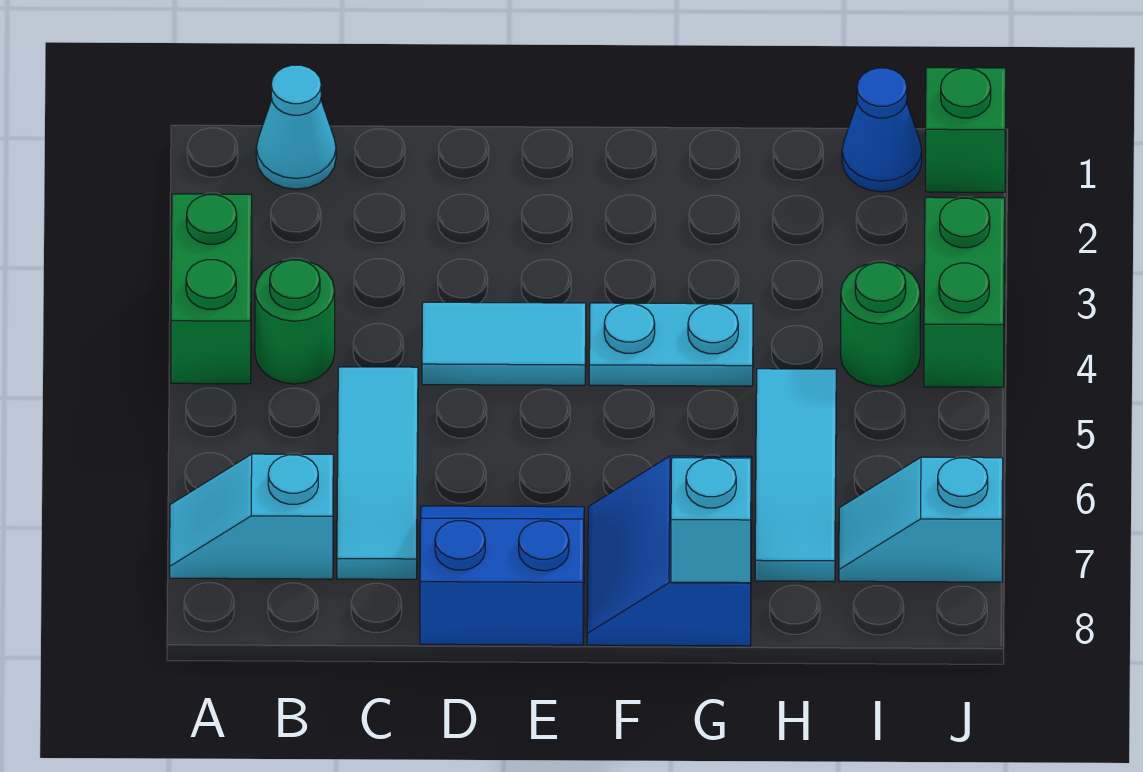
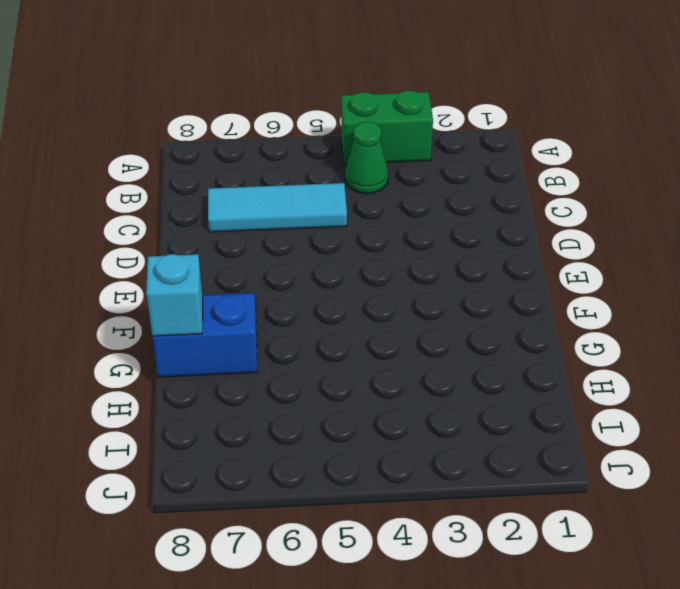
green cone B4 level 1 -> green round brick B4 level 1
none -> cyan slope A7:B7 level 1 top B
none -> cyan cone B1 level 1
none -> cyan tile D4:E4 level 1

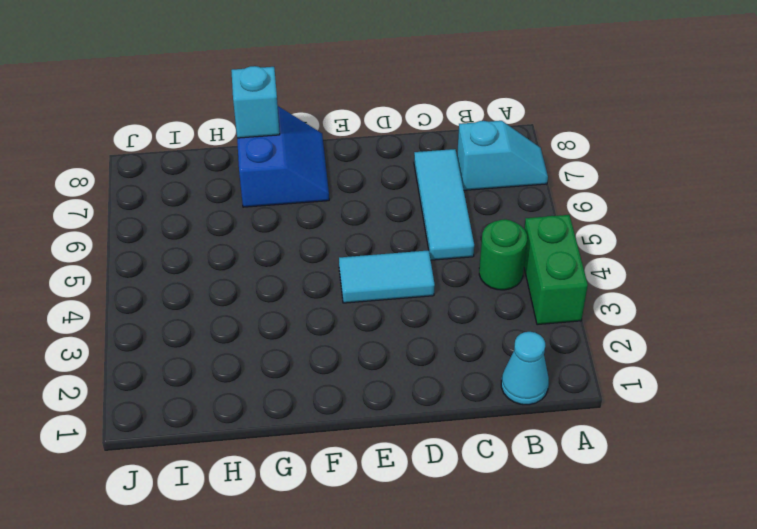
none -> blue slope D7:E8 level 1 top 8
none -> cyan plate F4:G4 level 1
none -> cyan tile H5:H7 level 1

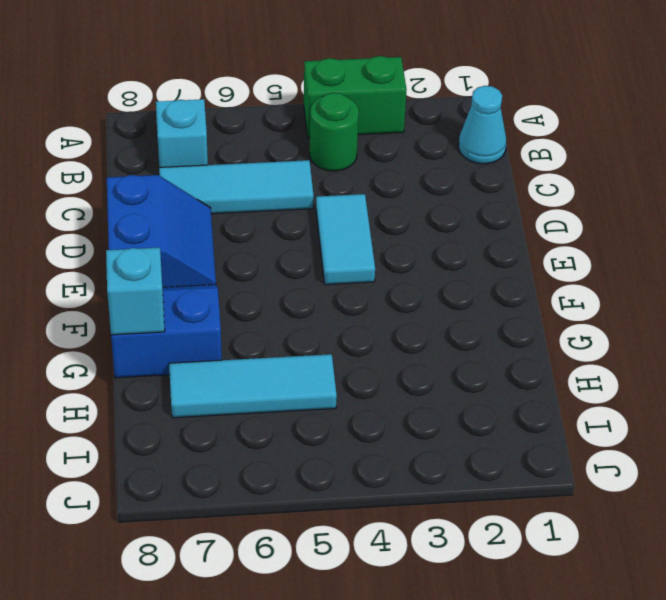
none -> cyan plate F4:G4 level 1
none -> blue cone I1 level 1
none -> green round brick I4 level 1

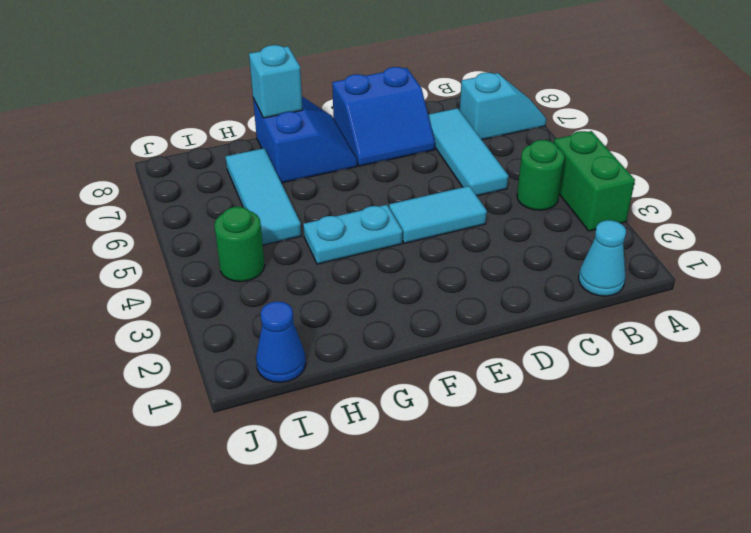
none -> cyan slope I7:J7 level 1 top J
none -> green brick J1 level 1
none -> green brick J3:J4 level 1

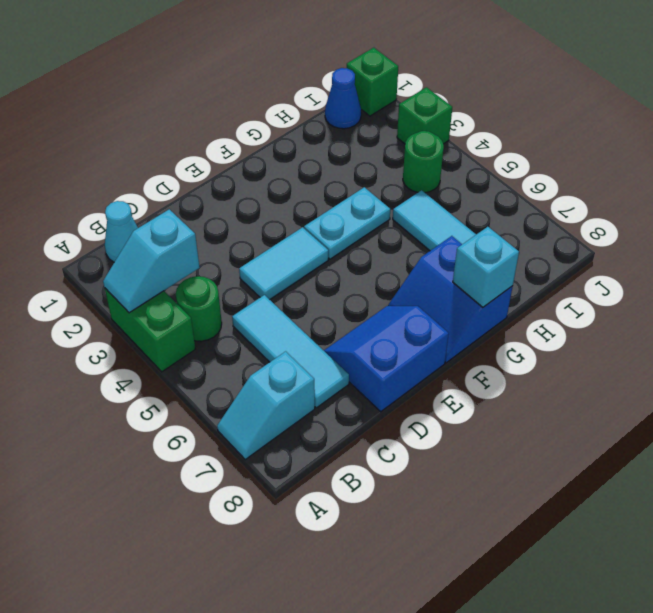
cyan slope A3:B3 level 2 top B -> cyan slope I7:J7 level 1 top J
green brick J3 level 1 -> green brick J3:J4 level 1

